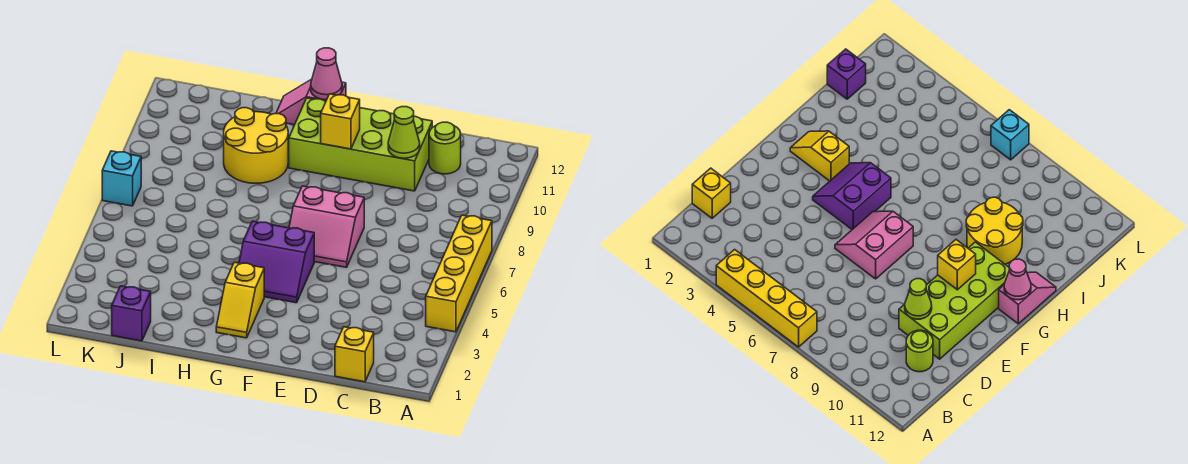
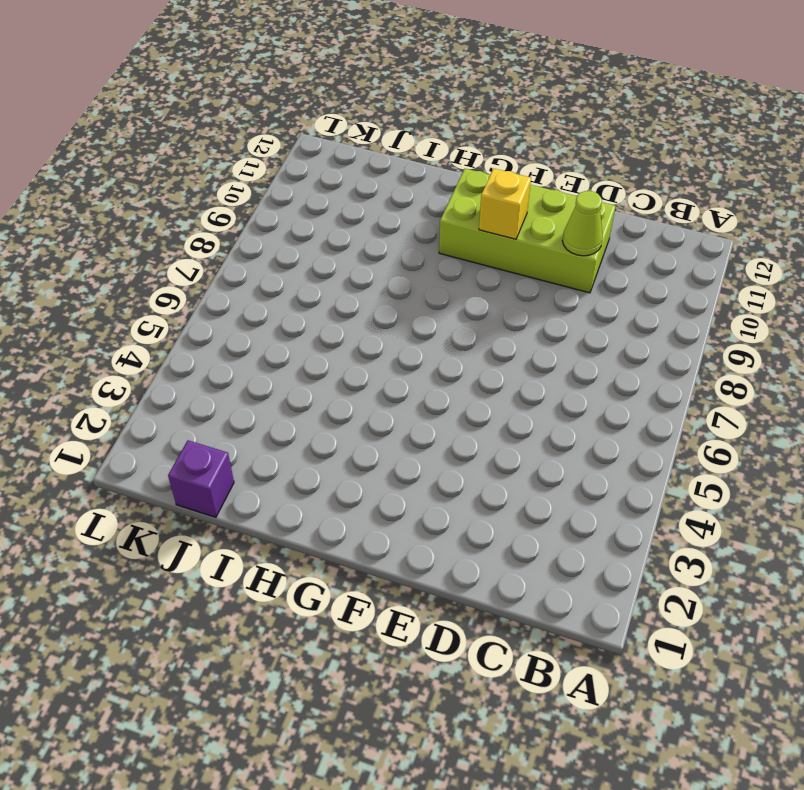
none -> yellow brick A4:A7 level 1
none -> yellow brick C1 level 1
none -> lime round brick C11 level 1

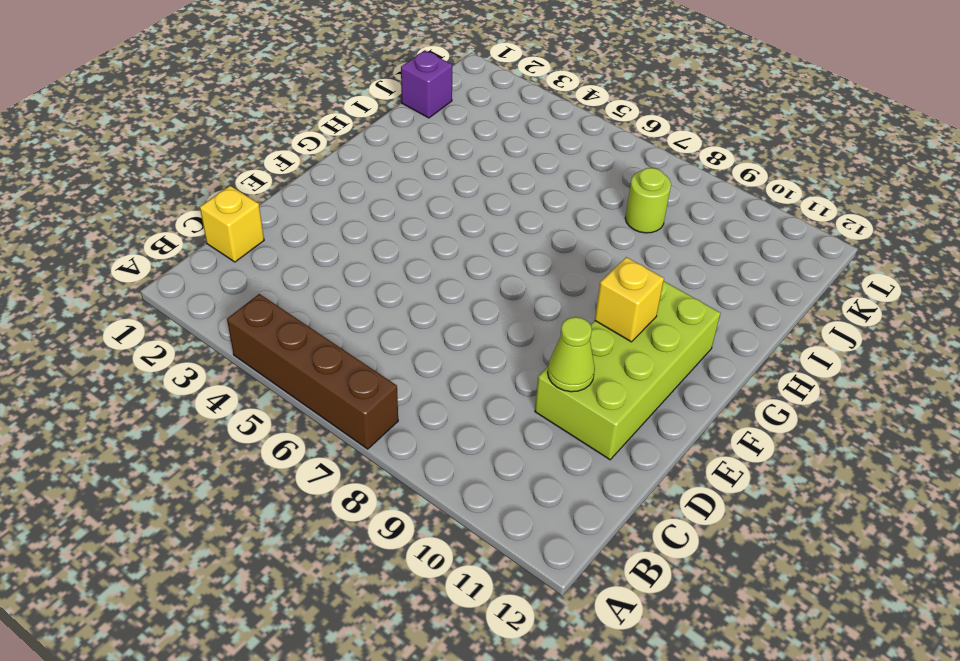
brown brick A4:A7 level 1 -> yellow brick A4:A7 level 1
lime round brick J8 level 1 -> lime round brick C11 level 1
none -> pink slope E6:F7 level 1 top 7
none -> purple slope F4:G5 level 1 top 5
none -> yellow slope G2:G3 level 1 top 3

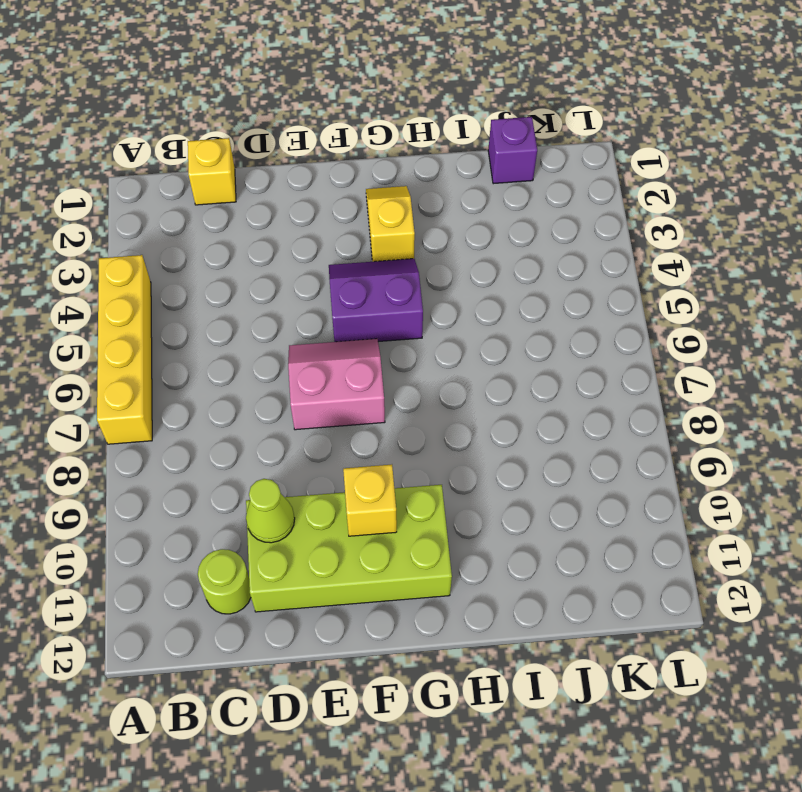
none -> pink slope G12:H12 level 1 top G
none -> yellow round brick H9:I10 level 1
none -> cyan brick L7 level 1

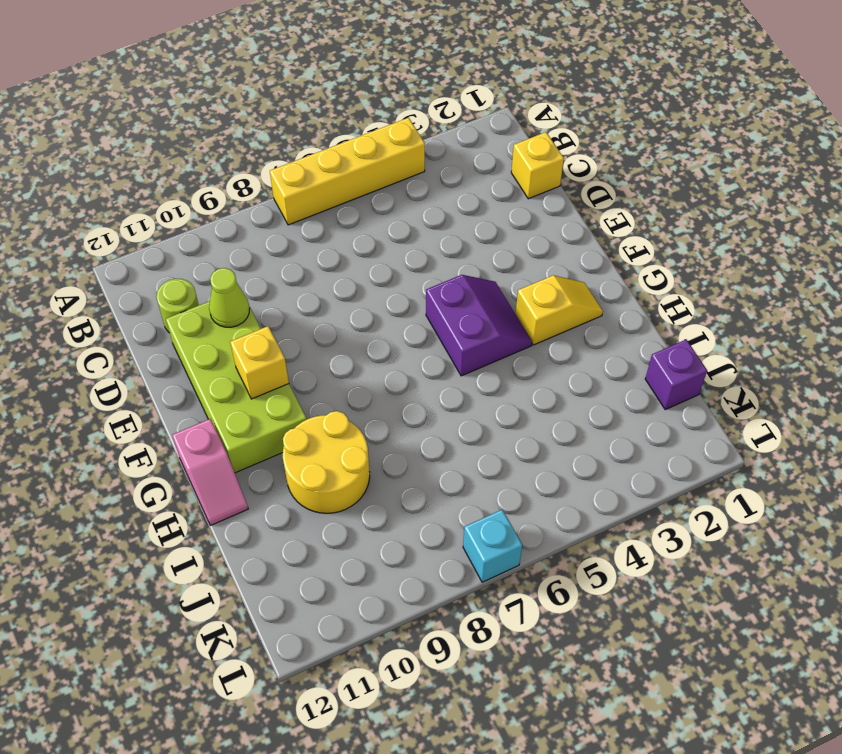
none -> pink slope E6:F7 level 1 top 7
none -> pink cone G12 level 2

